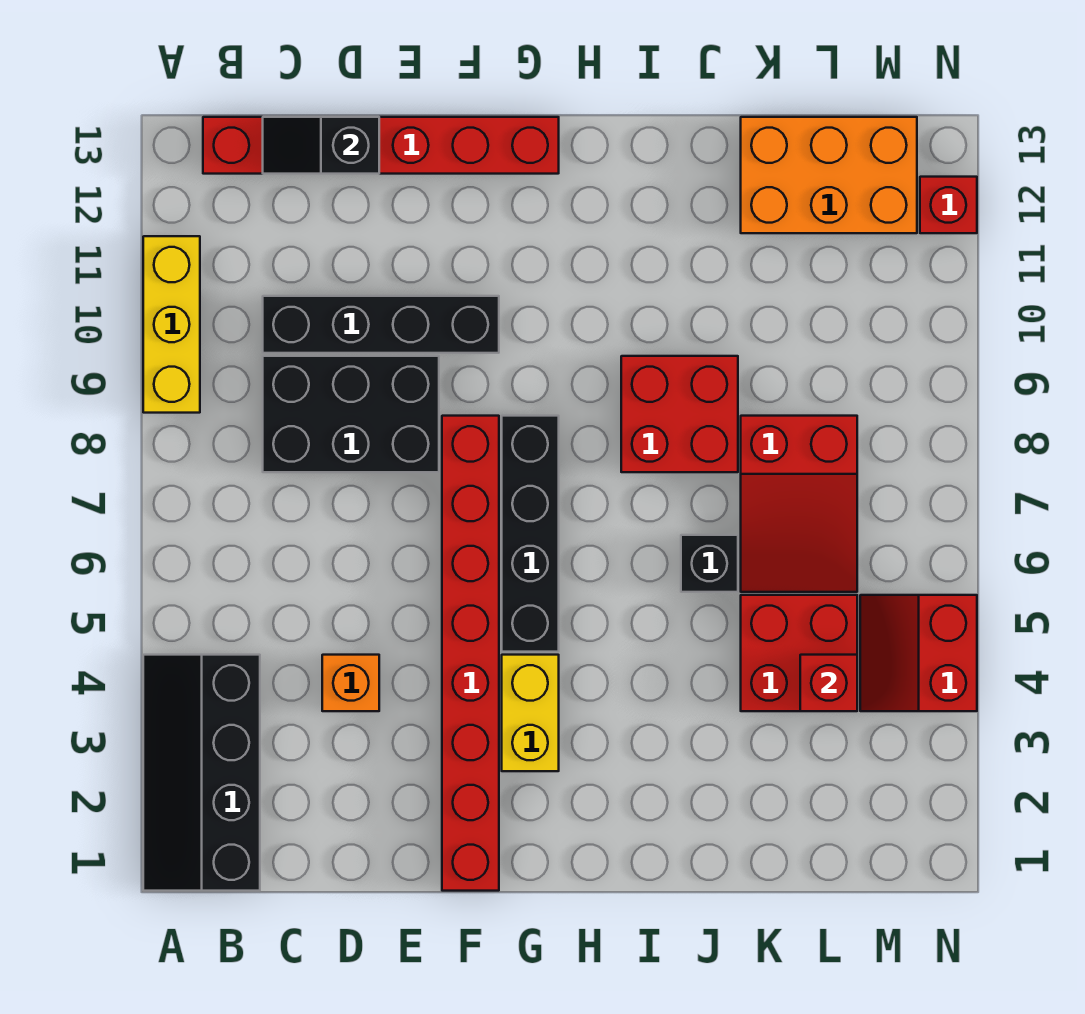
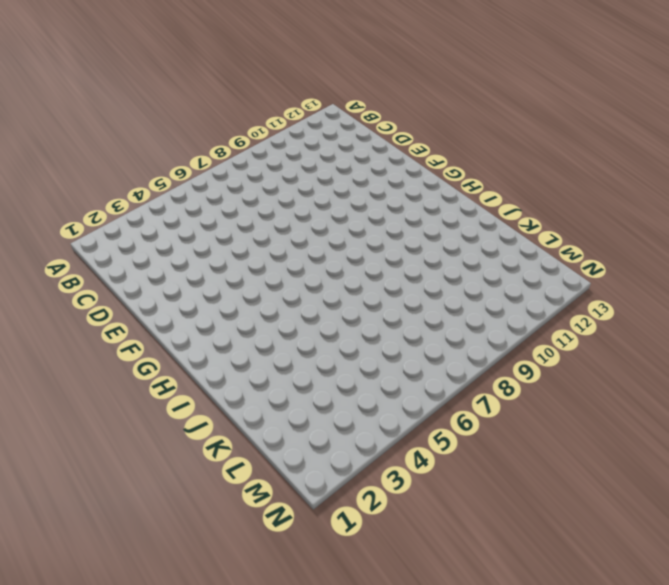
none -> black slope A1:B4 level 1 top B
none -> yellow brick A9:A11 level 1
none -> red brick B13:G13 level 1

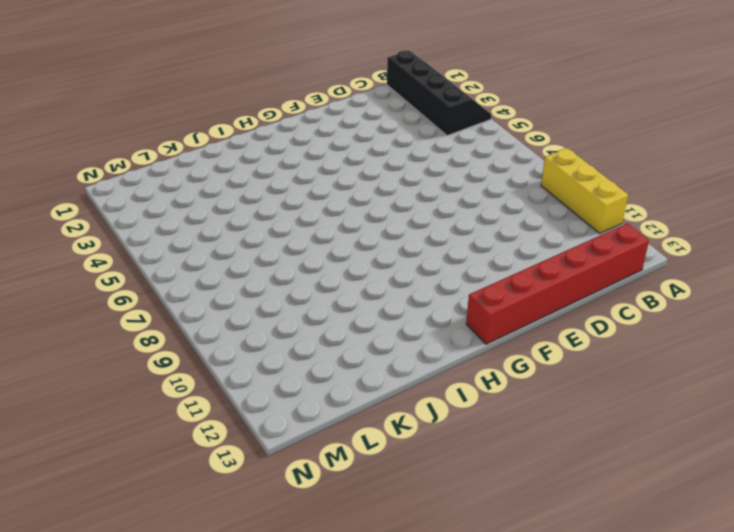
none -> black brick C8:E9 level 1
none -> black brick C10:F10 level 1
none -> orange brick D4 level 1

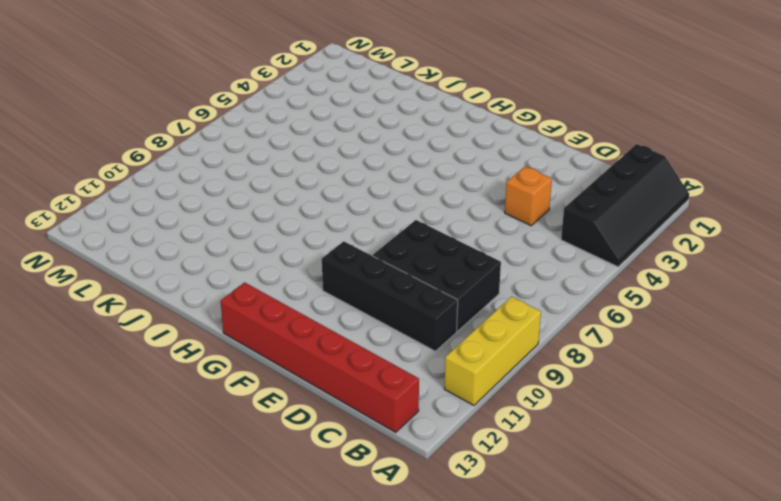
none -> red brick F1:F8 level 1
none -> yellow brick G3:G4 level 1
none -> black brick G5:G8 level 1

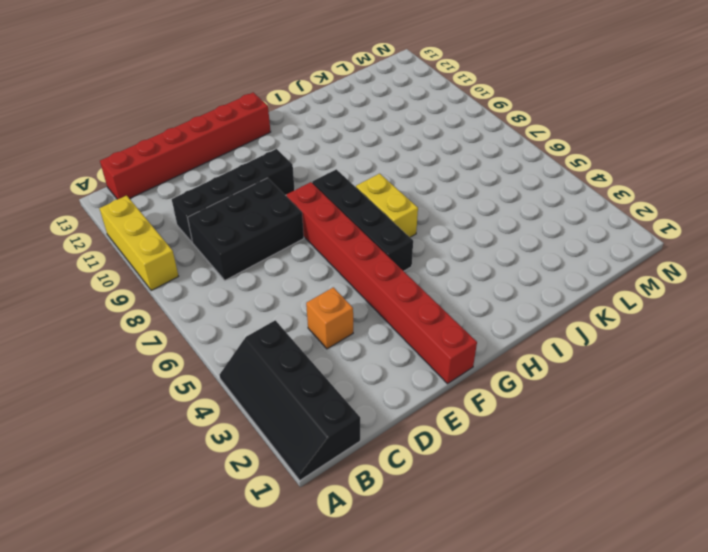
yellow brick H6:H7 level 1 -> yellow brick G3:G4 level 1
none -> red brick I8:J9 level 1
none -> black brick J6 level 1
none -> red brick K4:L5 level 1

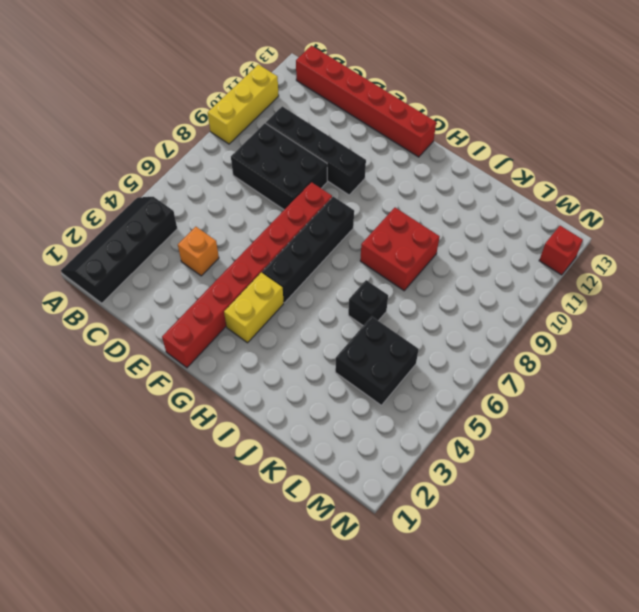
black brick K4:L5 level 1 -> red brick K4:L5 level 1
none -> red slope K6:L8 level 1 top 8
none -> orange brick K12:M13 level 1
none -> red slope M4:N5 level 1 top N

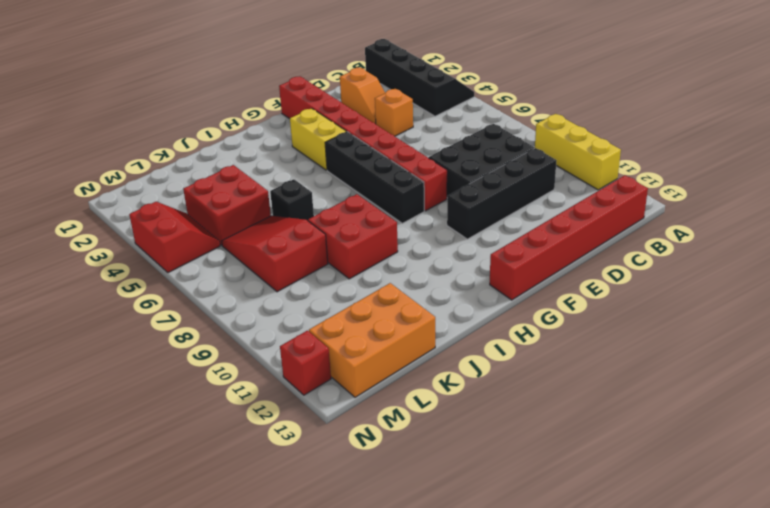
orange slope D2:D3 level 1 top 2 -> none
none -> black slope C13:D13 level 2 top D
none -> red brick L4 level 2

